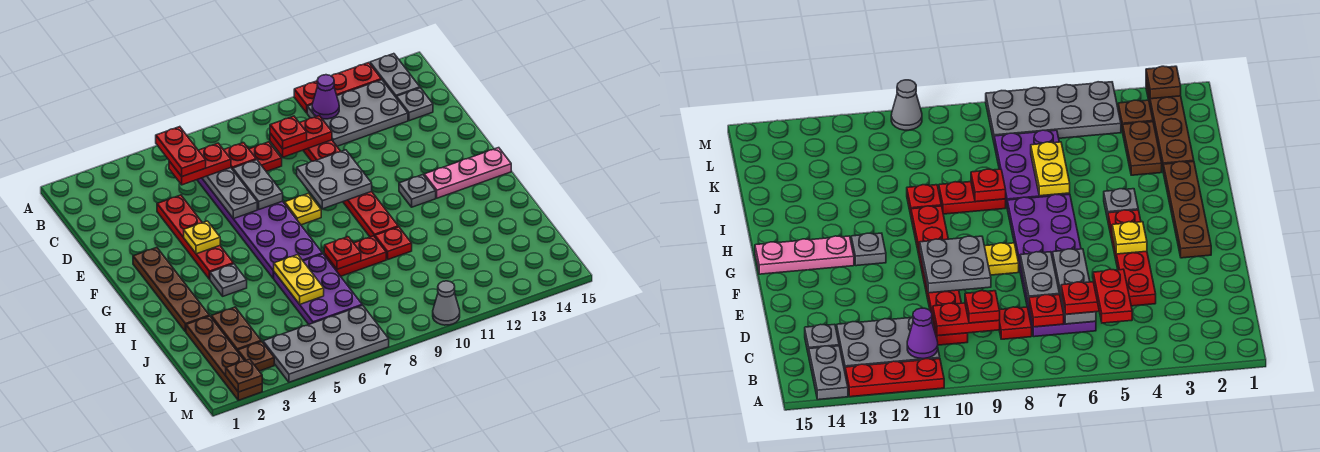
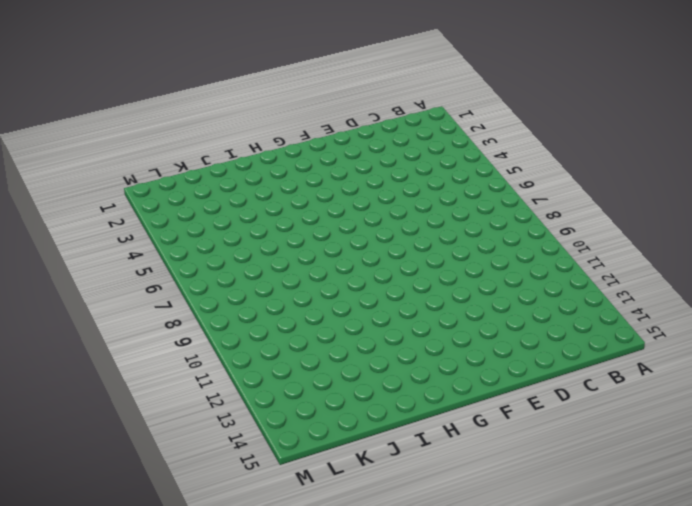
none -> red plate A11:A13 level 1
none -> grey plate A14:B14 level 1
none -> grey plate B11:C13 level 1
none -> purple plate C6:H7 level 1

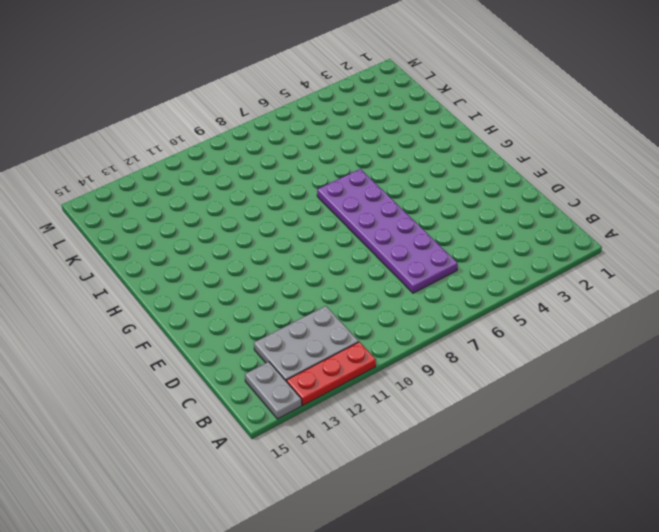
none -> red plate C8 level 1
none -> red plate C10:H10 level 1
none -> grey plate C14 level 1
none -> red plate D4:G4 level 1

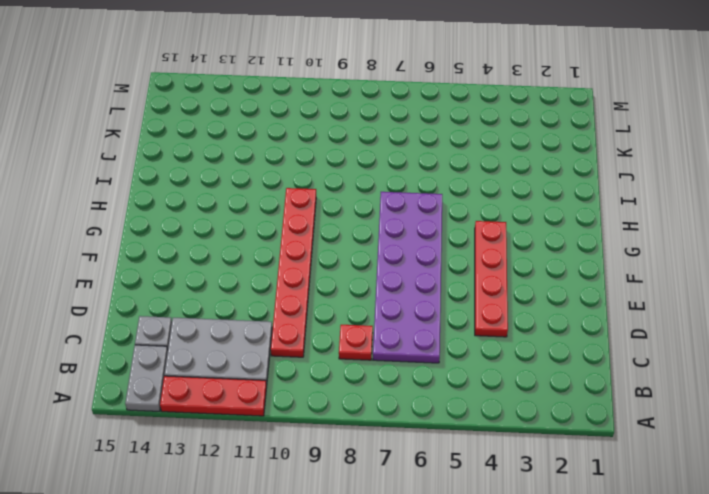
none -> brown plate F2:I2 level 1
none -> yellow plate F8 level 1
none -> grey plate G12 level 1
none -> pink plate G13:G15 level 1

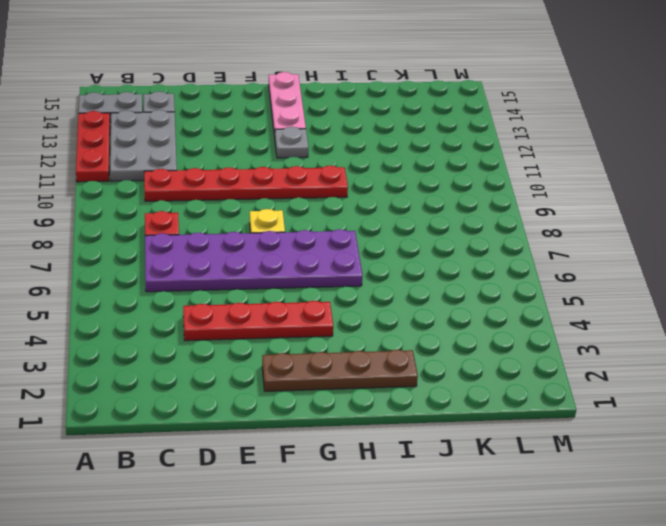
none -> grey plate H4 level 1
none -> purple plate I6:K7 level 1
none -> red plate I8:I9 level 1
none -> red plate I10 level 1

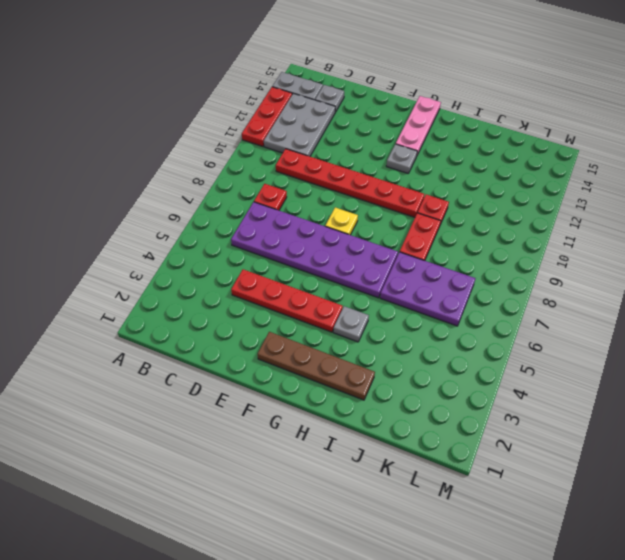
none -> brown plate J2:M2 level 1
none -> brown plate J3:K3 level 1
none -> brown plate L3 level 1
none -> grey plate L4:M7 level 1

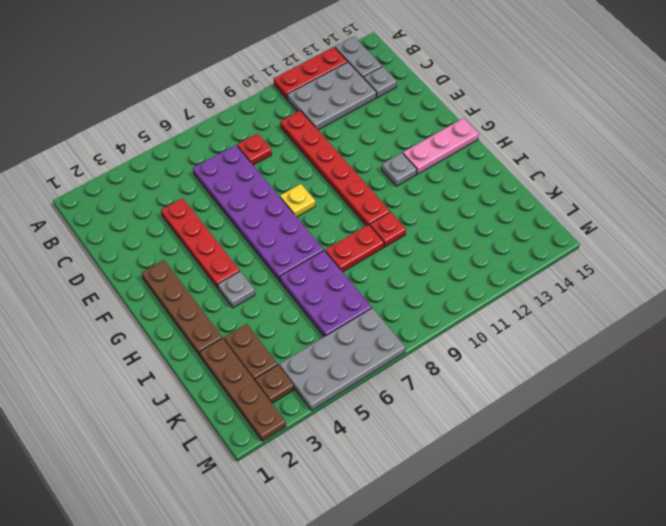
none -> grey cone M10 level 1
none -> purple cone B11 level 2
none -> grey plate C6:E6 level 2
none -> red plate C7 level 2

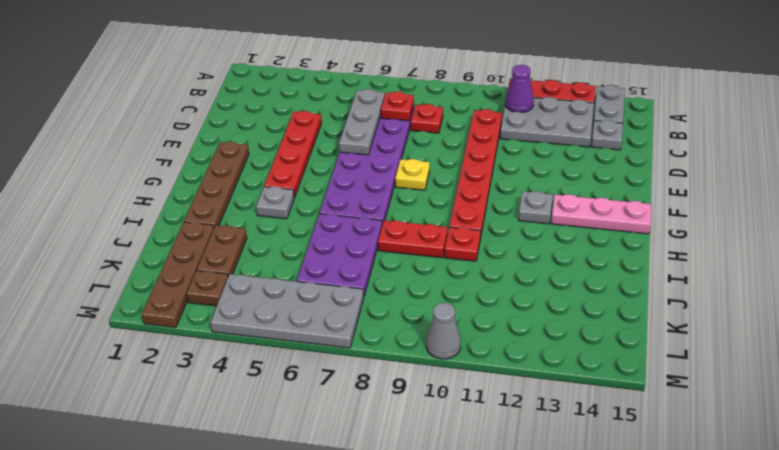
none -> red plate C9:C10 level 2
none -> grey plate D7:E7 level 2
none -> grey plate E9:F10 level 2
none -> yellow plate F4 level 2

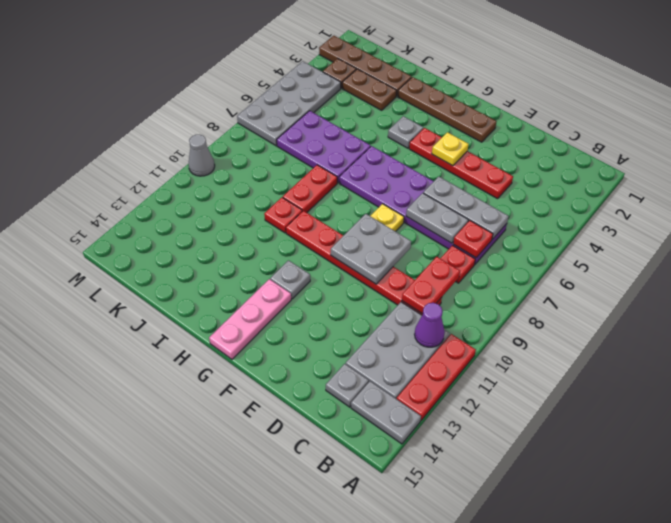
none -> yellow plate I6:J6 level 2
none -> red plate I8 level 2
none -> brown plate M2 level 2
none -> red plate C5:C6 level 3

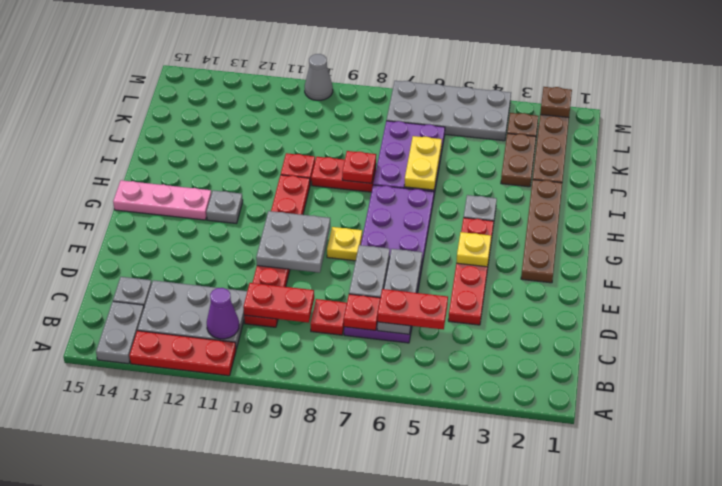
none -> red plate C9 level 3
none -> red plate B5:C5 level 4

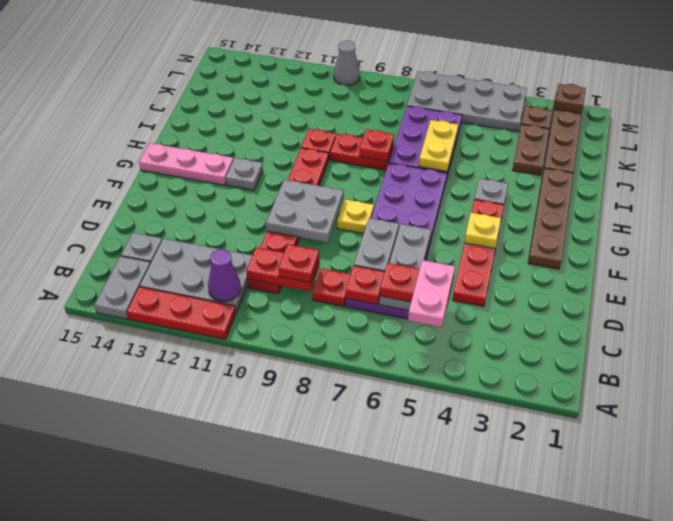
pink plate B5:C5 level 4 -> red plate B5:C5 level 4

